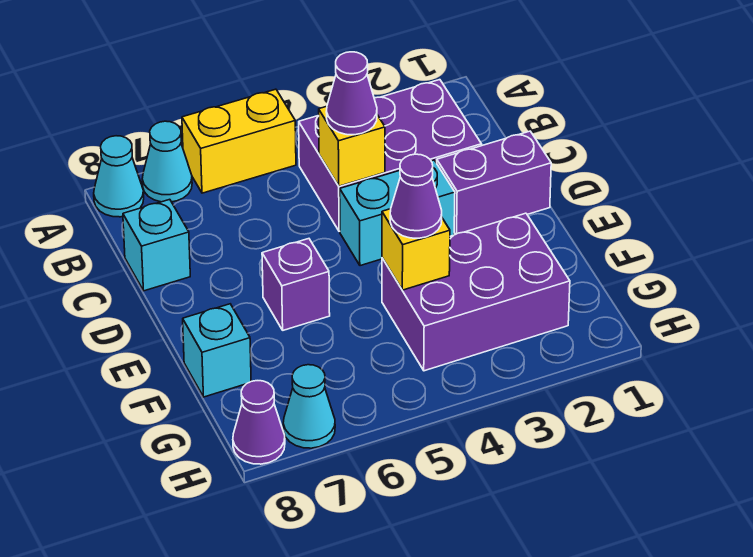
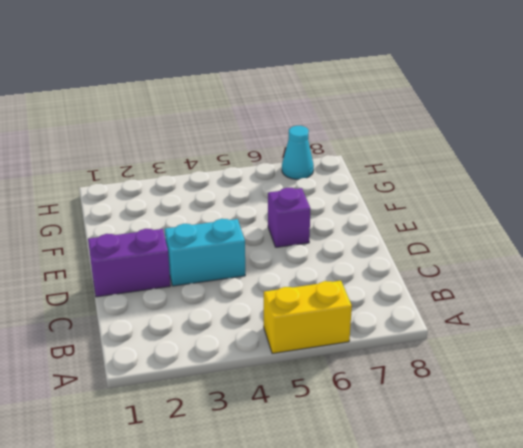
none -> cyan cone A7 level 1
none -> cyan cone A8 level 1
none -> purple brick B2:C4 level 1

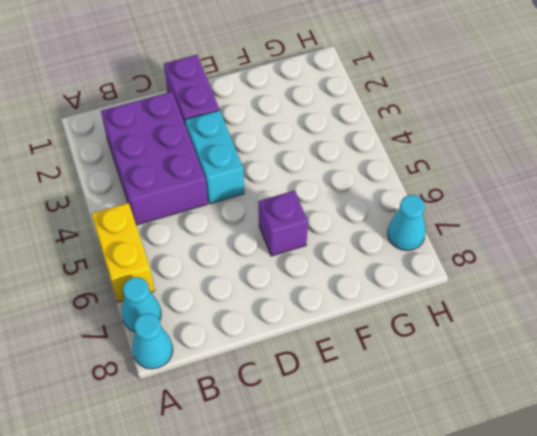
none -> cyan brick C8 level 1
none -> purple brick F2:G4 level 1
none -> cyan brick F8 level 1

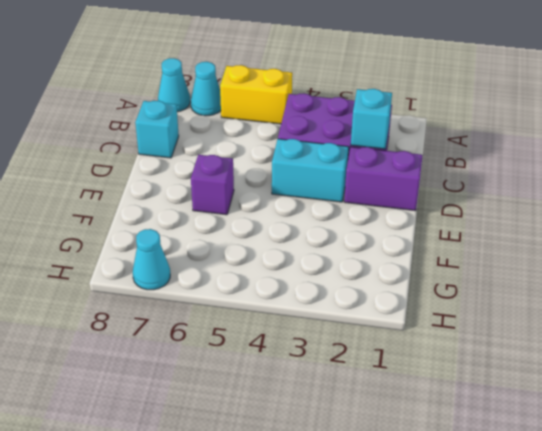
cyan brick C2 level 2 -> cyan brick F8 level 1
none -> purple brick F2:G4 level 1
none -> purple cone H8 level 1
none -> yellow brick C4 level 2

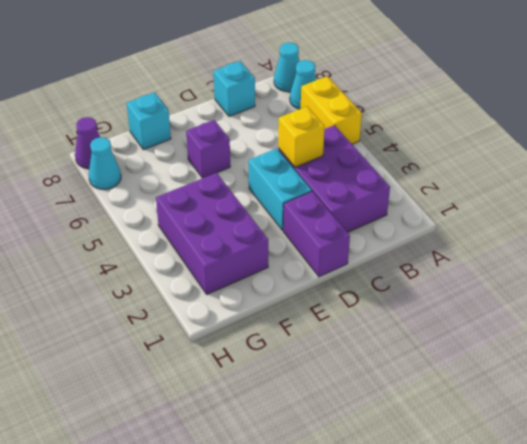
none -> yellow brick F4 level 2
none -> purple cone C4 level 3
none -> purple cone F4 level 3

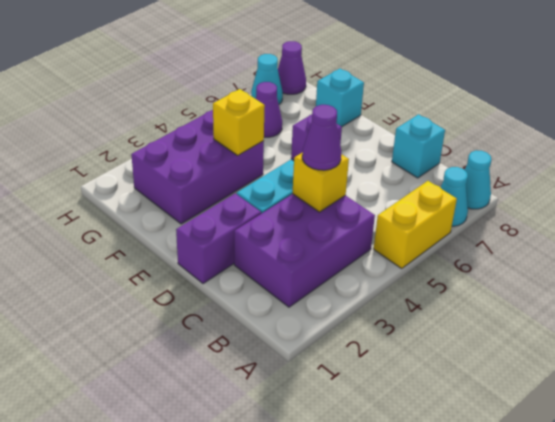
purple cone G6 level 1 -> purple cone F4 level 3

